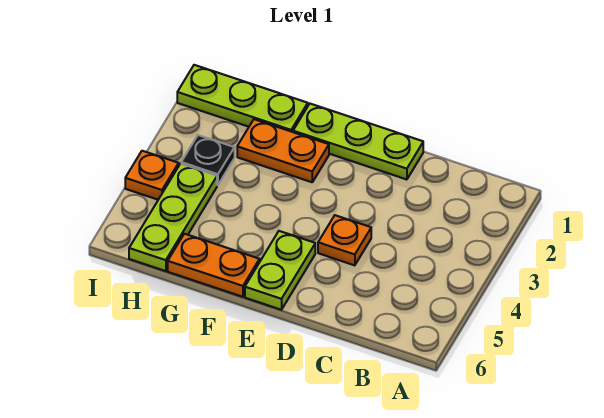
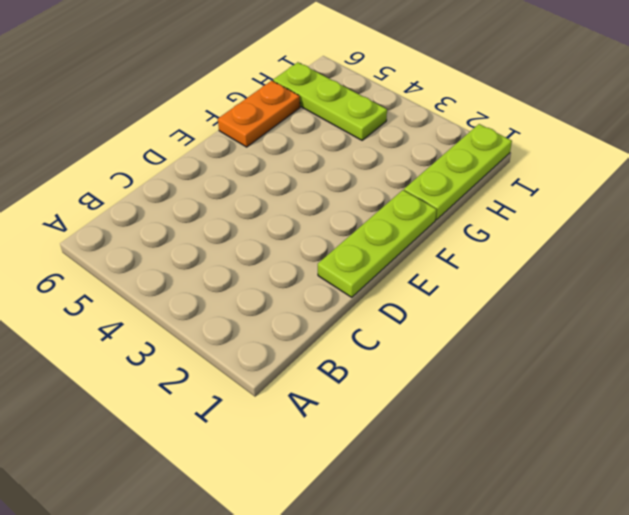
none -> orange plate D4 level 1
none -> lime plate E5:E6 level 1

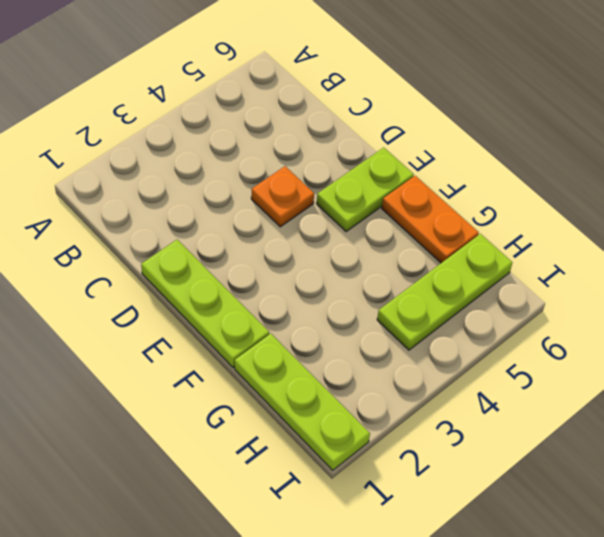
none -> orange plate F2:G2 level 1
none -> black plate H3 level 1

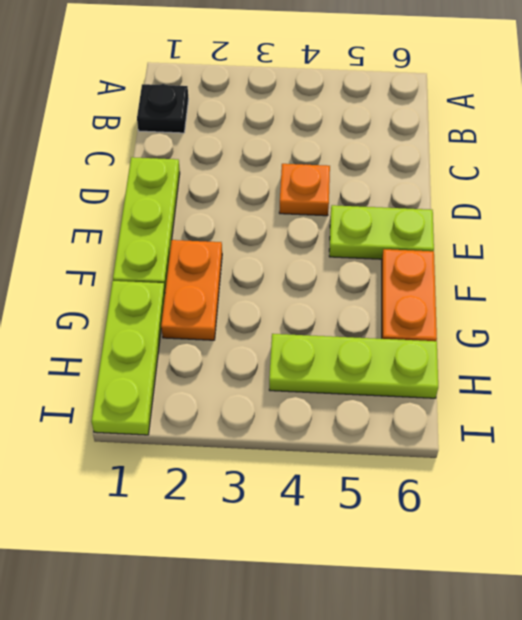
black plate B1 level 1 -> black plate H3 level 1
none -> orange plate I4 level 1

